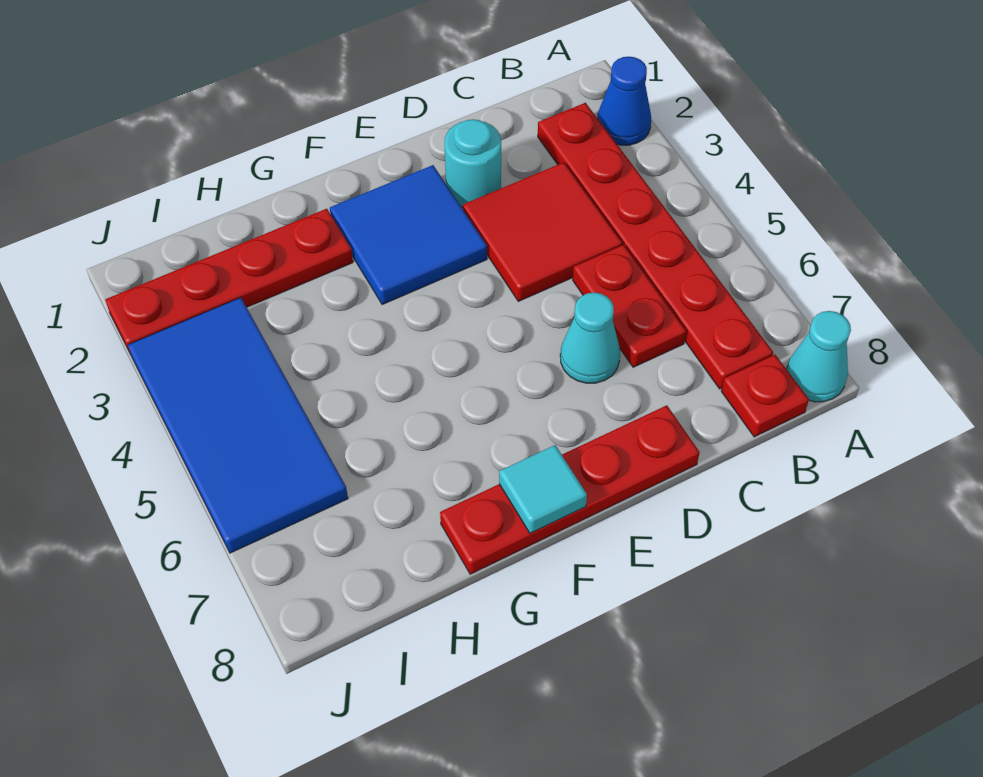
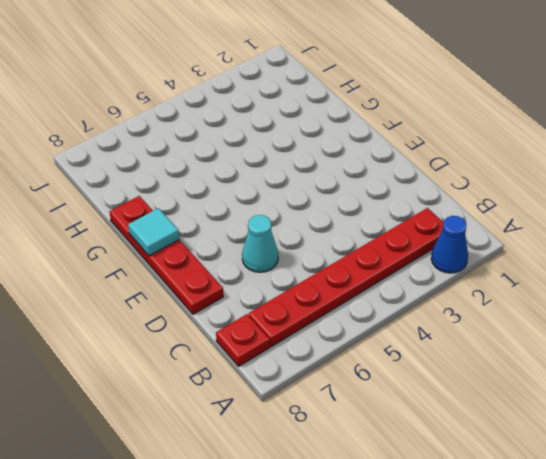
none -> cyan cone A8 level 1
none -> red tile C3:D4 level 1
none -> red plate C5:C6 level 1

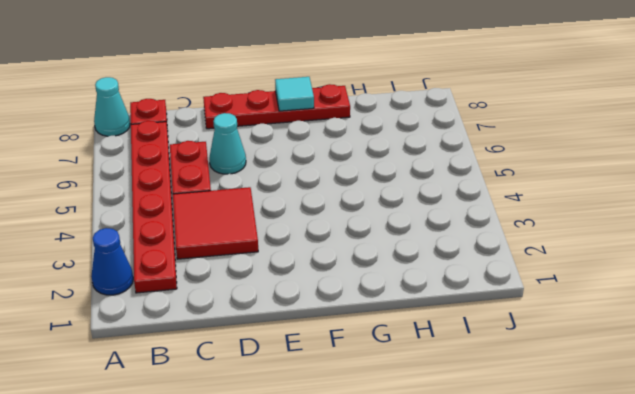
none -> cyan round brick D2 level 1
none -> blue tile E2:F3 level 1
none -> red plate G2:J2 level 1

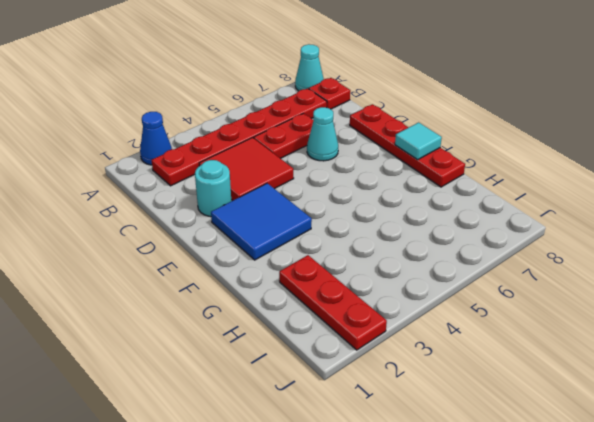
red plate H2:J2 level 1 -> red plate G2:J2 level 1
none -> blue tile I3:J6 level 1

